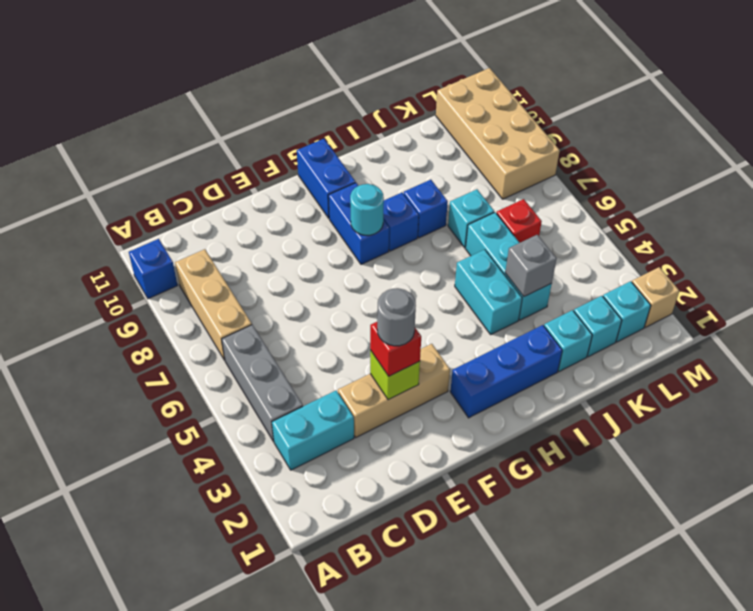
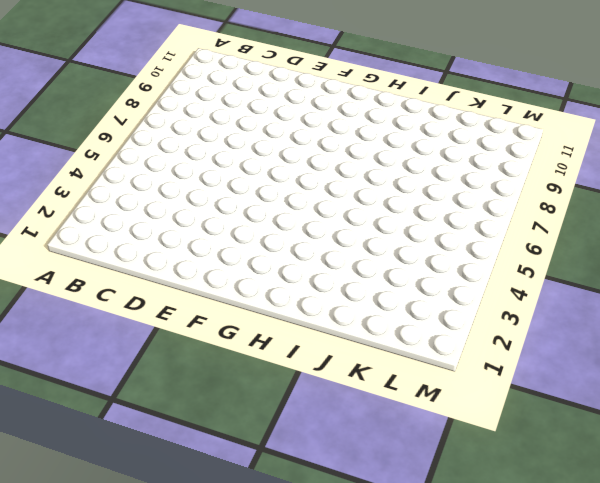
none -> blue brick A10 level 1
none -> cyan brick B3:C3 level 1
none -> grey brick B4:B6 level 1

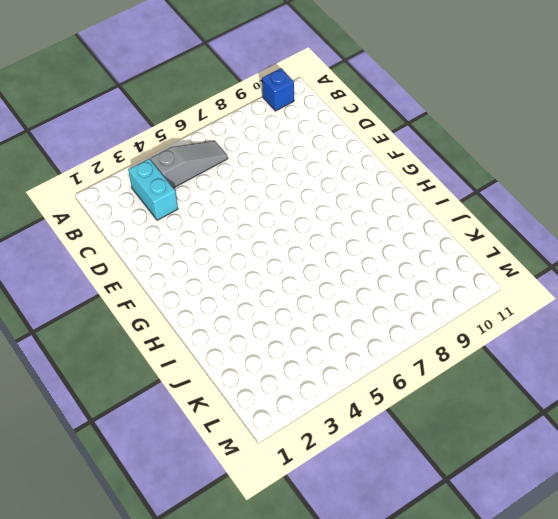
grey slope B4:B6 level 1 top 4 -> grey brick B4:B6 level 1
none -> tan brick B7:B9 level 1
none -> tan brick D3:F3 level 1
none -> blue brick G2:I2 level 1

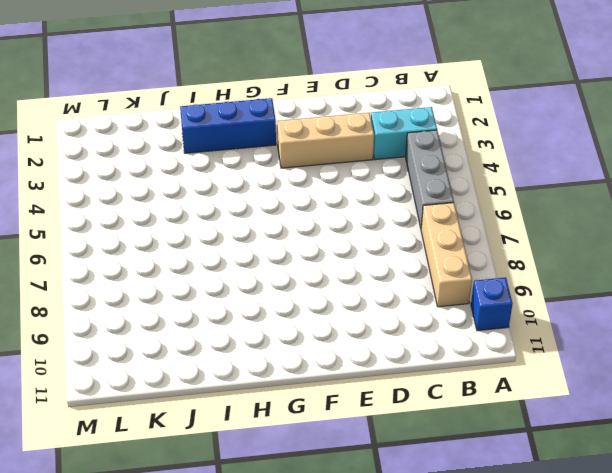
none -> blue brick G8:G9 level 1
none -> blue brick G10:G11 level 1
none -> blue brick H8 level 1

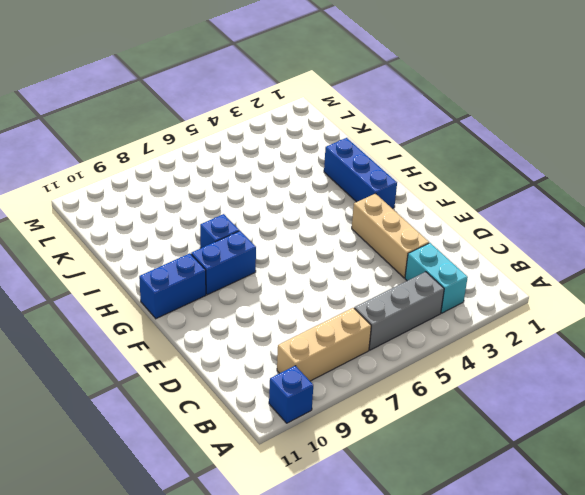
none -> cyan brick I4:I5 level 1
none -> blue brick I8 level 1
none -> cyan brick J2 level 1

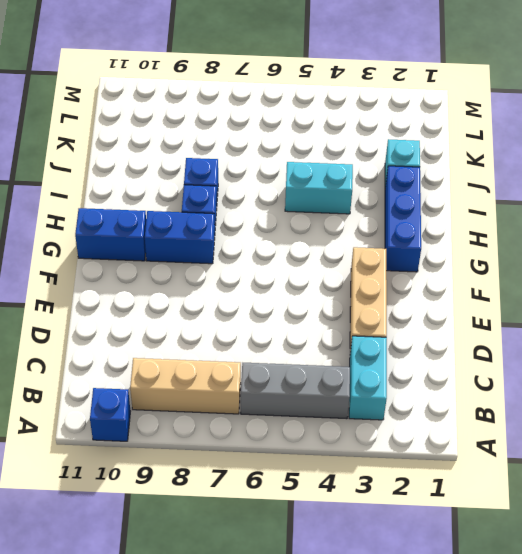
none -> cyan brick J4:J6 level 1
none -> cyan brick J7 level 1
none -> cyan brick K2 level 1

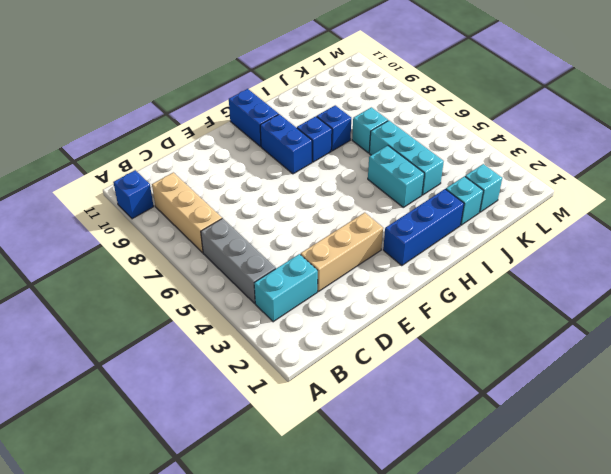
none -> red brick K6 level 1
none -> cyan brick L2 level 1
none -> tan brick L8:M11 level 1

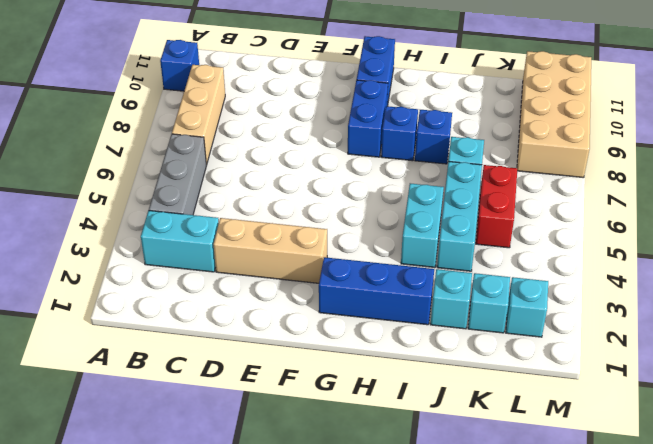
red brick K5:K6 level 1 -> red brick K6 level 1
none -> tan brick M2 level 1
none -> lime brick E3 level 2
none -> cyan round brick G8 level 2

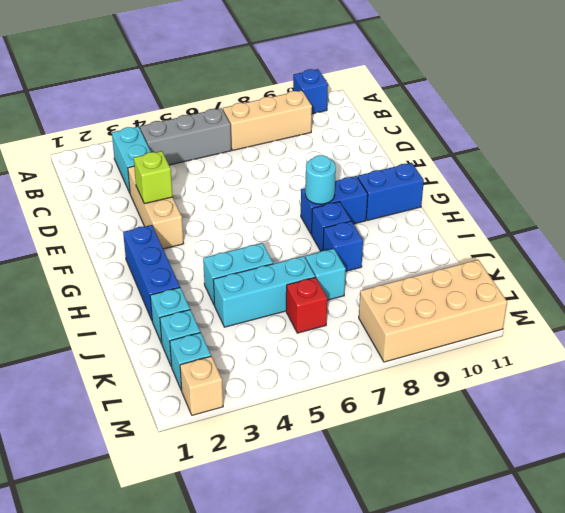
none -> grey brick J4 level 2
none -> red brick E3 level 3
none -> grey round brick E3 level 4

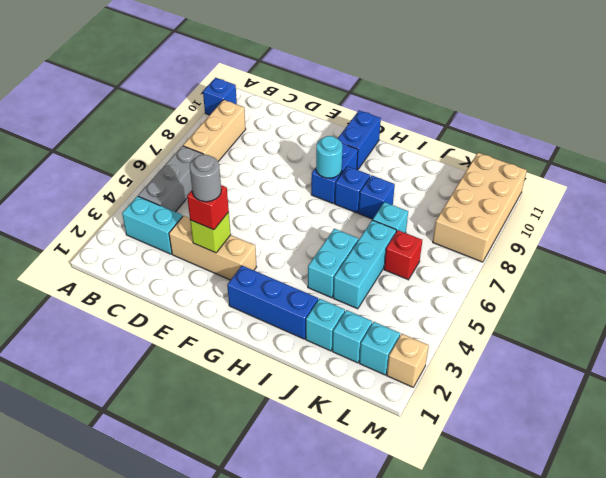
none -> grey brick J4 level 2

